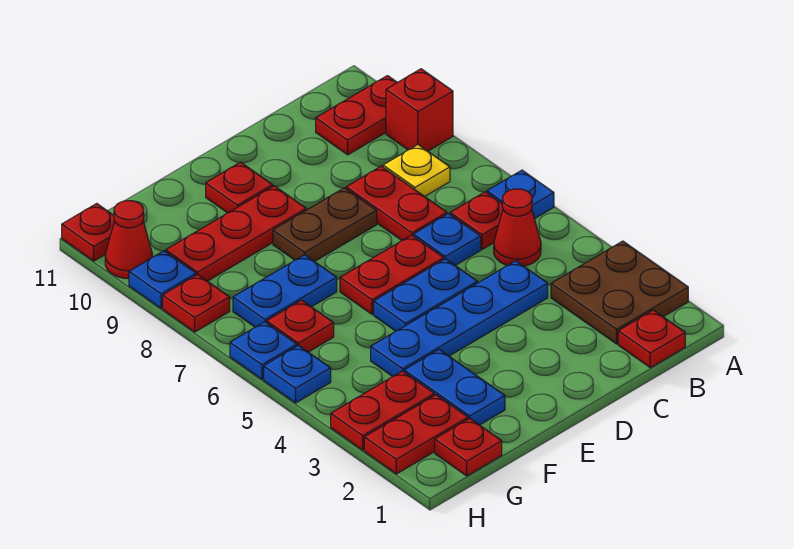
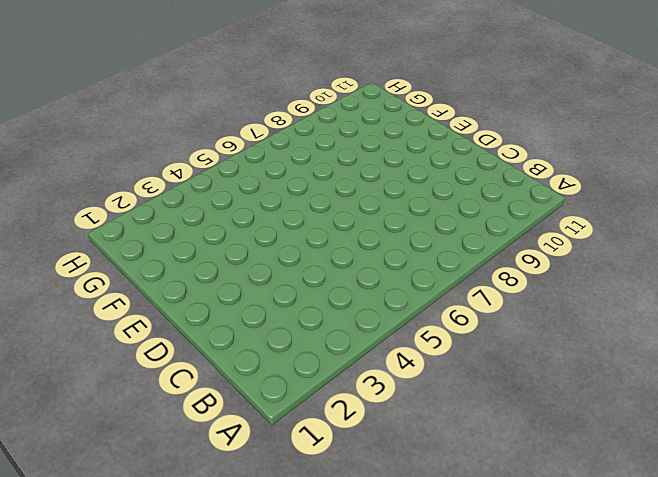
none -> brown plate A2:B3 level 1
none -> blue plate A6 level 1
none -> red brick A9 level 1

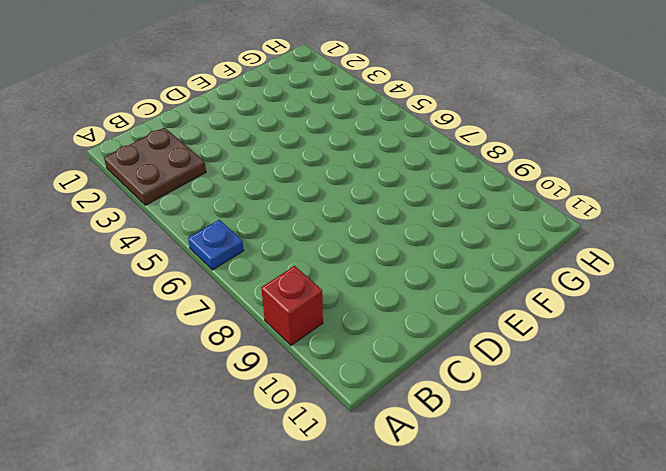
none -> red plate A10:B10 level 1
none -> red plate B1 level 1
none -> red cone B5 level 1

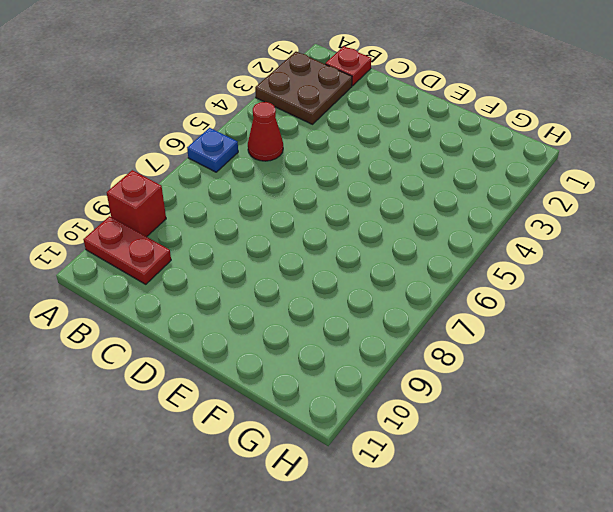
none -> red plate B6 level 1
none -> yellow plate B8 level 1
none -> blue plate C4:F4 level 1

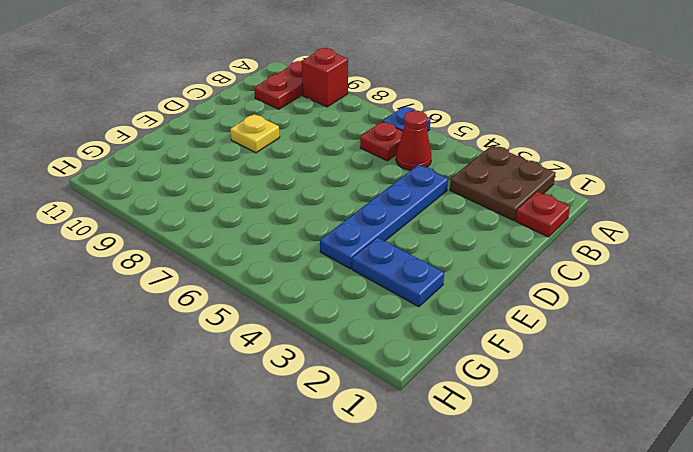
yellow plate D9 level 1 -> yellow plate B8 level 1
none -> blue plate C6 level 1
none -> red plate C7:C8 level 1
none -> blue plate D5:E5 level 1

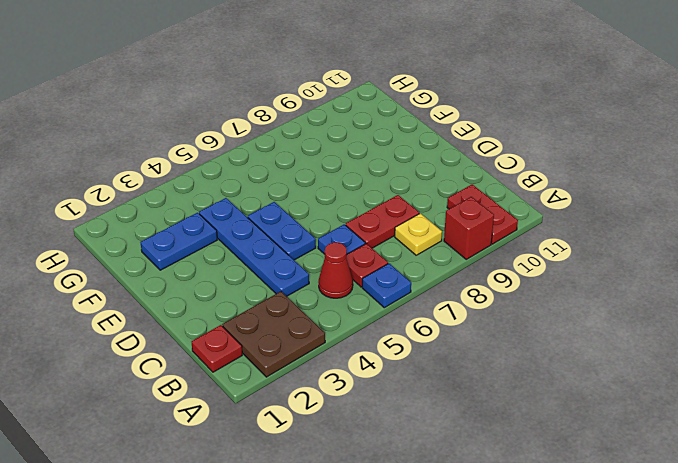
none -> red plate D6:E6 level 1
none -> brown plate D8:E8 level 1
none -> red plate E9:G9 level 1

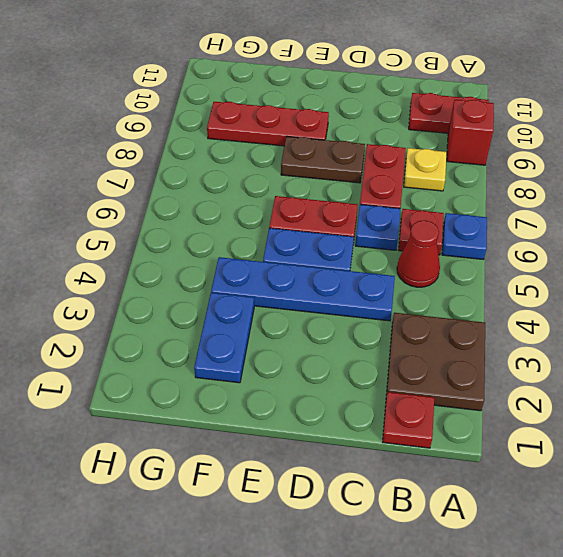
none -> red plate E10 level 1
none -> blue plate F7:G7 level 1
none -> red plate G1 level 1

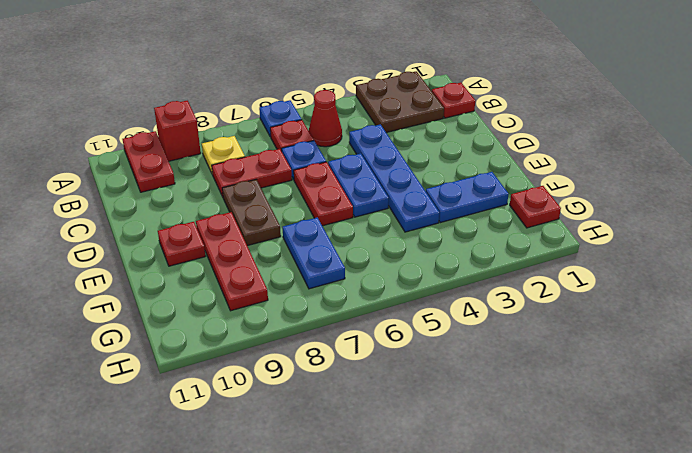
none -> red plate G2:H2 level 1
none -> red plate G3:H3 level 1
none -> red plate G6 level 1

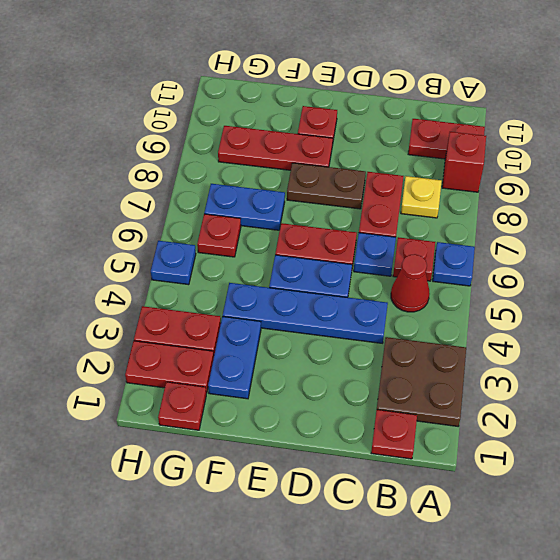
none -> blue plate H6 level 1
none -> red plate H8 level 1
none -> blue plate H9 level 1

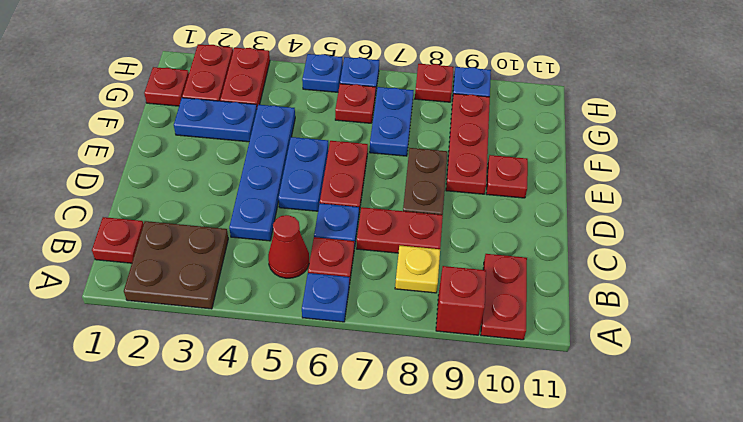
none -> red cone H10 level 1
none -> red plate H11 level 1

